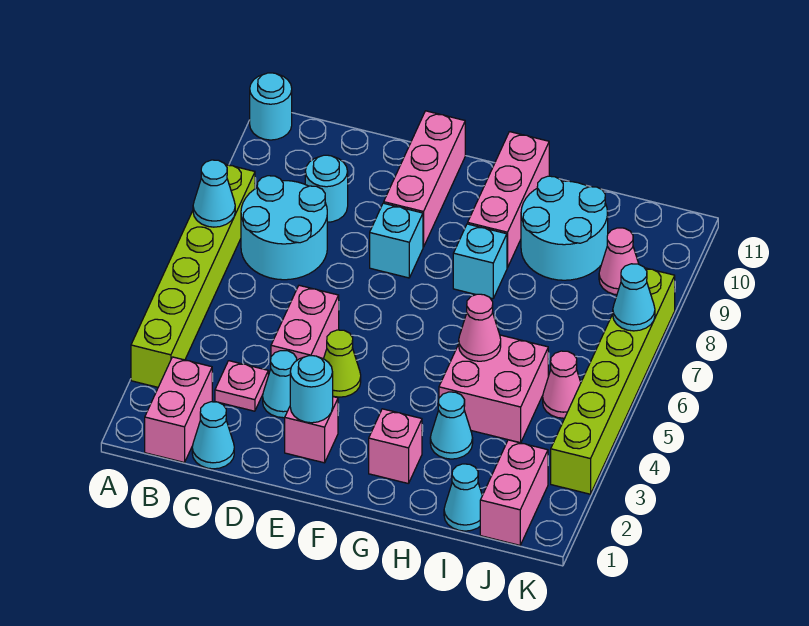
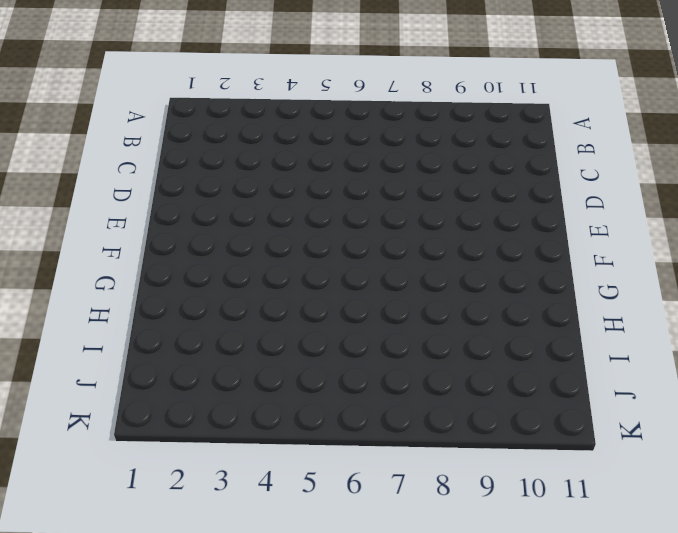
none -> lime brick A3:A8 level 1
none -> cyan round brick A11 level 1
none -> pink brick B1:B2 level 1

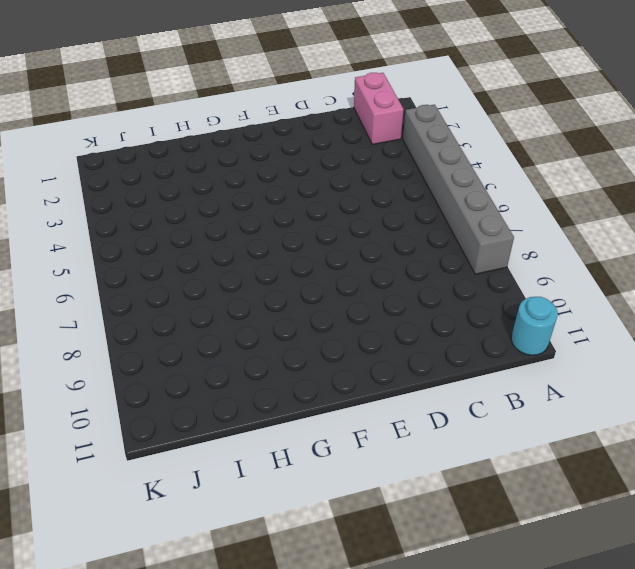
grey brick A3:A8 level 1 -> lime brick A3:A8 level 1
none -> cyan round brick B7:C8 level 1
none -> cyan cone C1 level 1
none -> pink plate C3 level 1

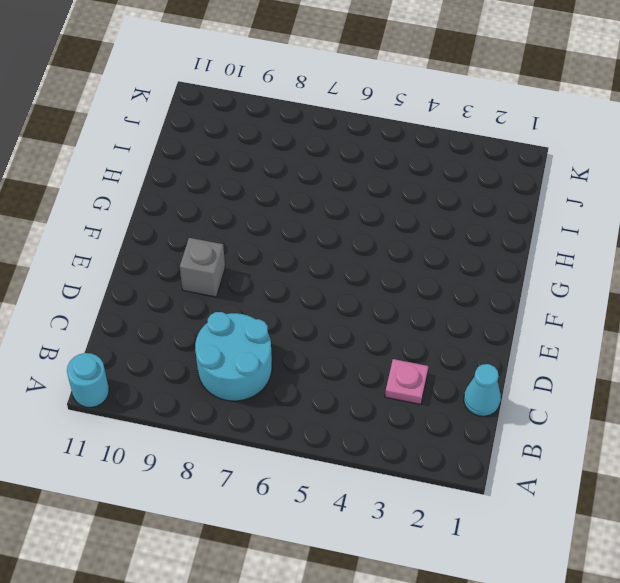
grey brick E9 level 1 -> pink brick E9:E11 level 1
none -> lime brick A3:A8 level 1
none -> pink brick B1:B2 level 1
none -> cyan round brick C9 level 1

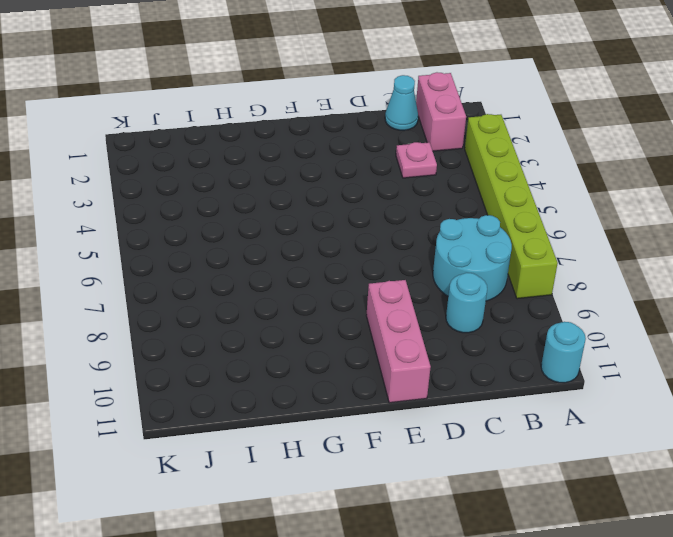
none -> cyan cone D3 level 1
none -> pink brick D4:D5 level 1
none -> pink brick E2 level 1

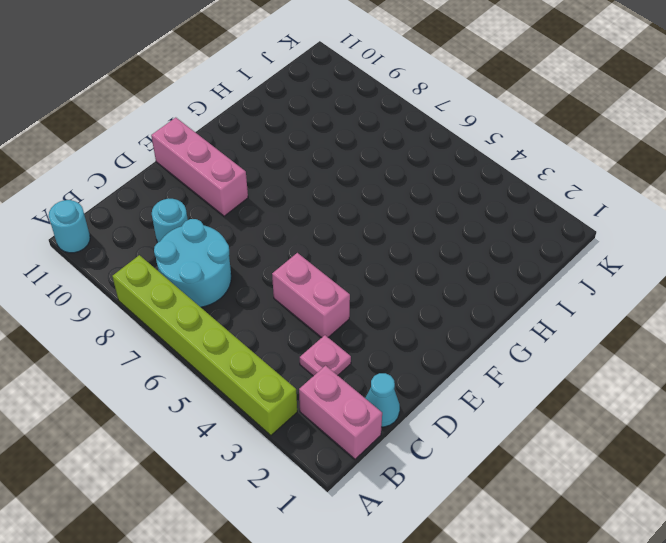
none -> cyan cone D3 level 1
none -> pink brick E2 level 1
none -> lime cone E4 level 1

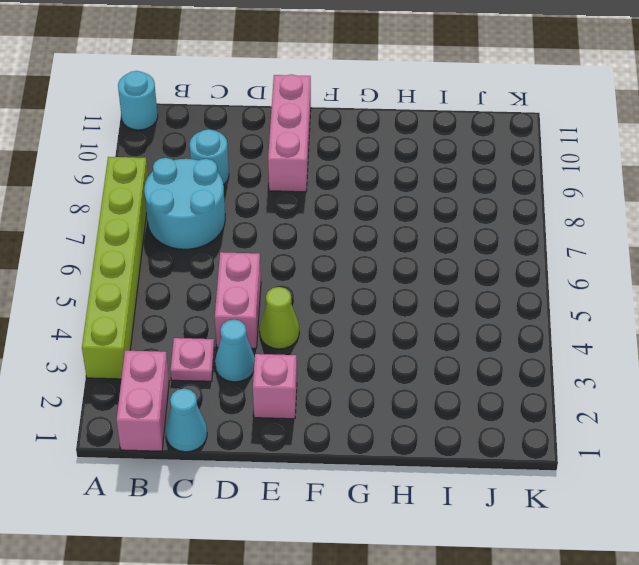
none -> cyan brick E8 level 1
none -> pink brick G2 level 1
none -> cyan brick G8 level 1

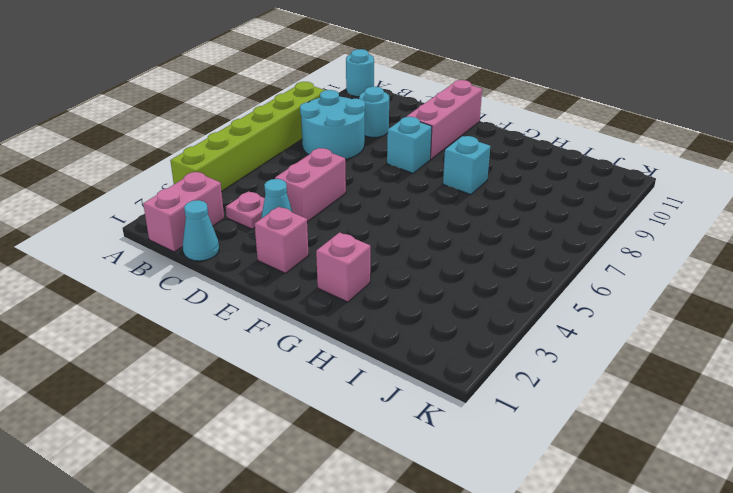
none -> lime cone E4 level 1
none -> pink brick G9:G11 level 1
none -> cyan cone H3 level 1

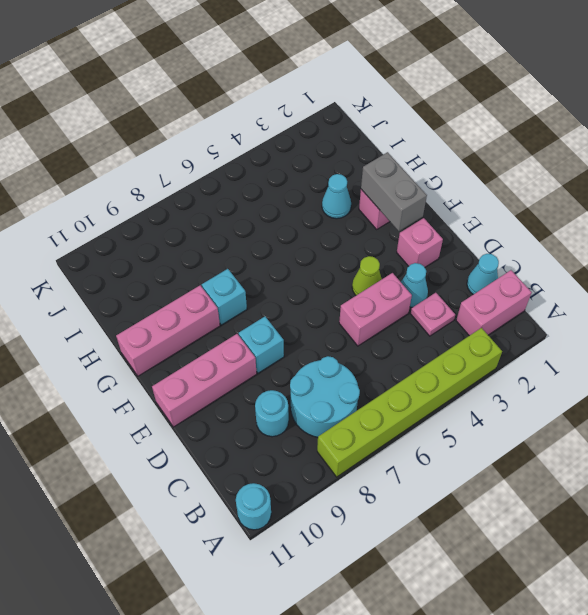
grey brick F2:G2 level 2 -> none
none -> pink brick H4:I5 level 1
none -> cyan round brick H9:I10 level 1
none -> cyan cone I1 level 1

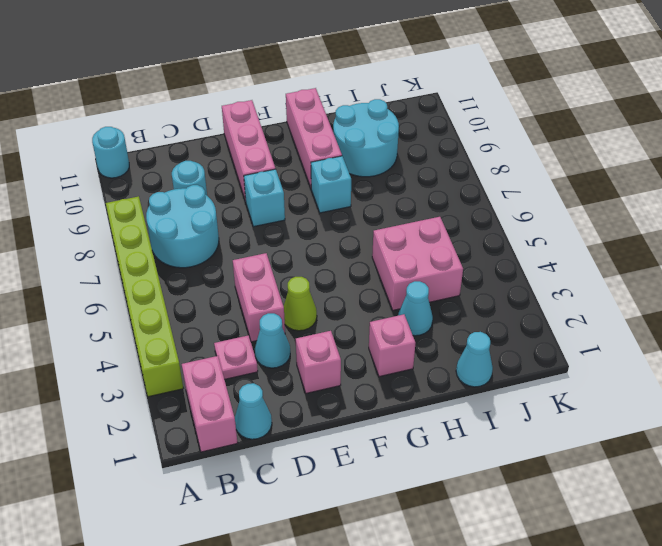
none -> pink brick J1:J2 level 1
none -> pink cone J5 level 1
none -> pink cone J9 level 1

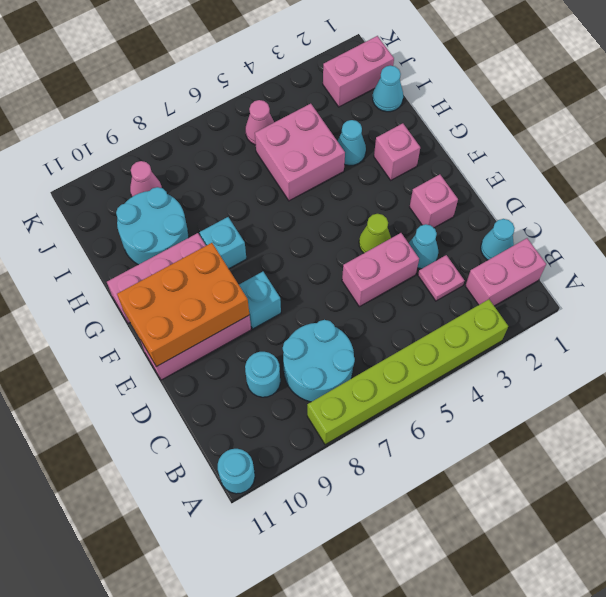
orange brick E9:F11 level 2 -> none
none -> lime brick K3:K8 level 1
none -> cyan cone A7 level 2
none -> cyan round brick E2 level 2

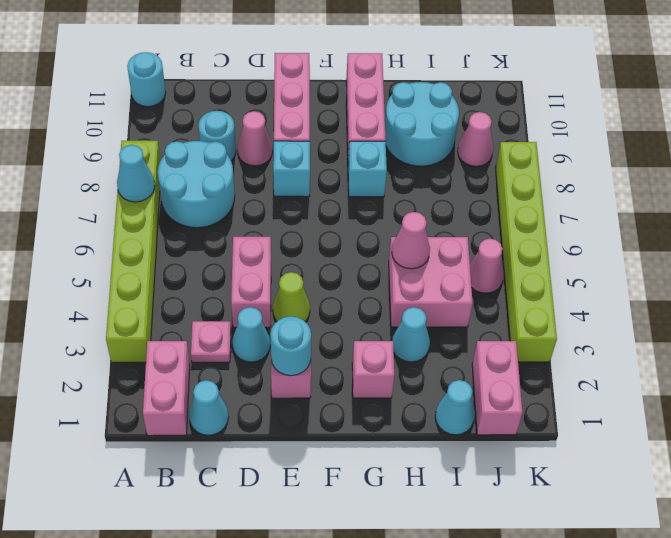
pink cone D9 level 1 -> none
none -> cyan cone K7 level 2

